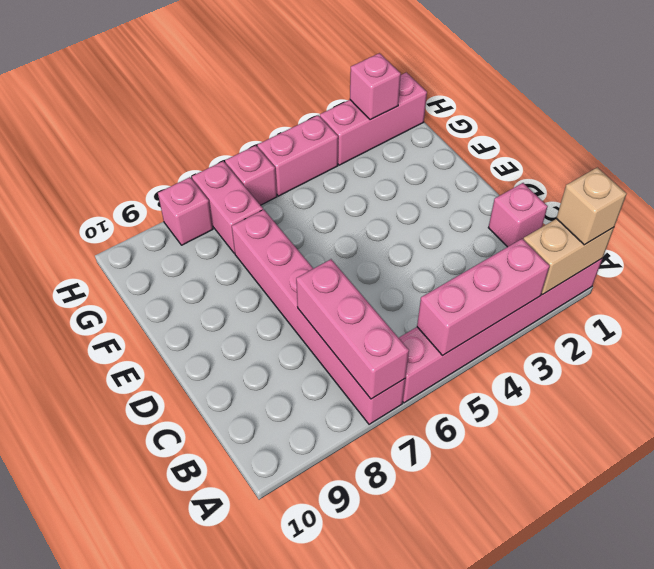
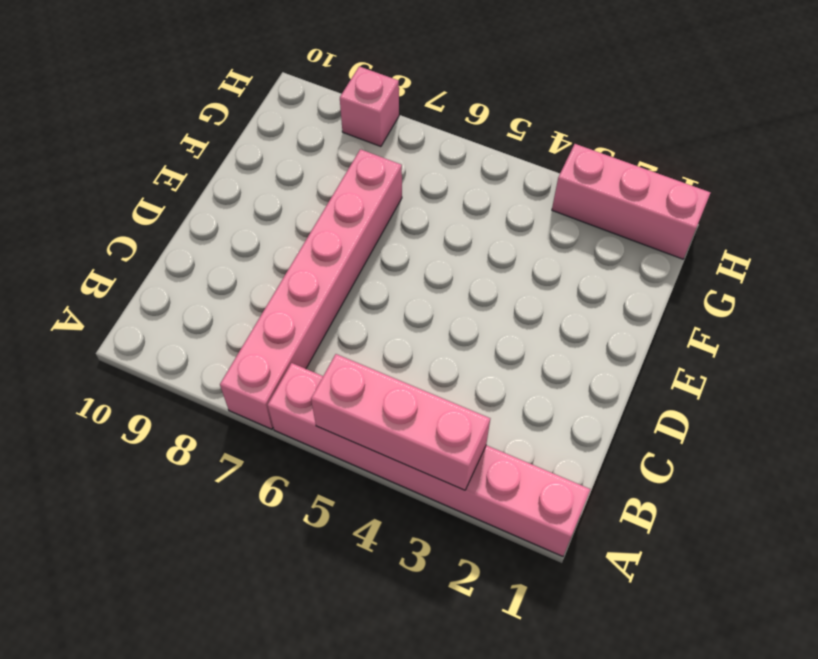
none -> pink brick C1 level 1
none -> pink brick G7:H7 level 1
none -> pink brick H4:H5 level 1

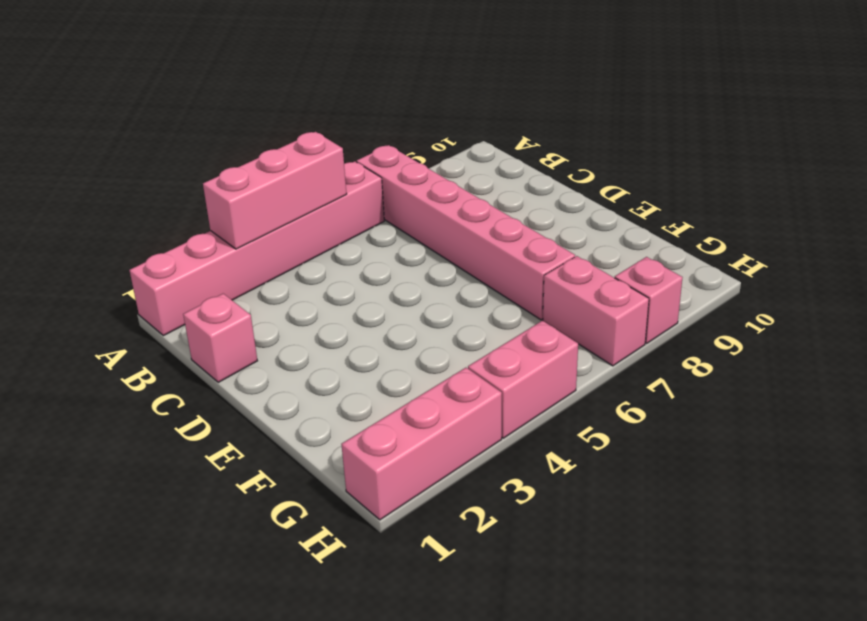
none -> pink brick H6 level 1
none -> tan brick A1:A2 level 2
none -> pink brick A7:C7 level 2

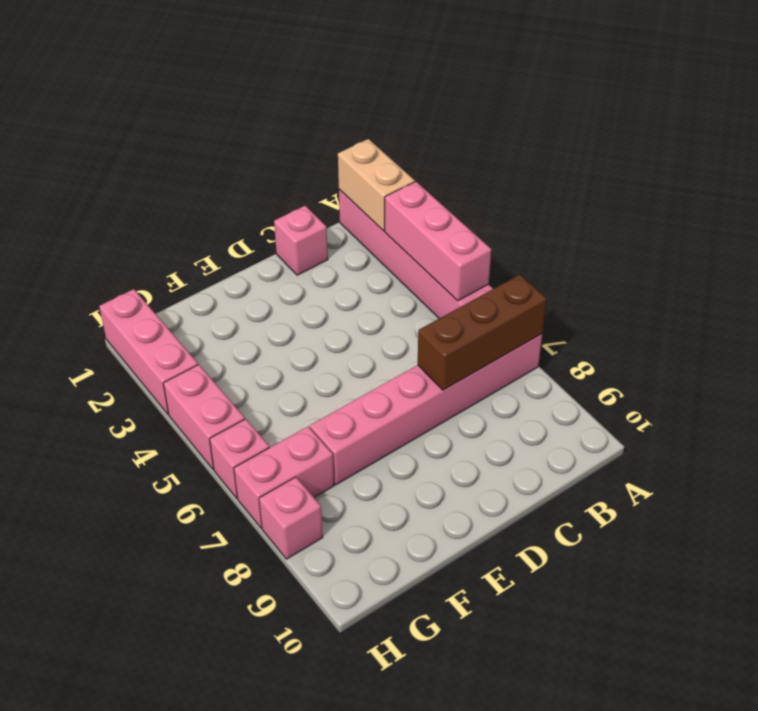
brown brick A7:C7 level 2 -> pink brick A7:C7 level 2
none -> pink brick H2 level 2
none -> tan brick A1 level 3

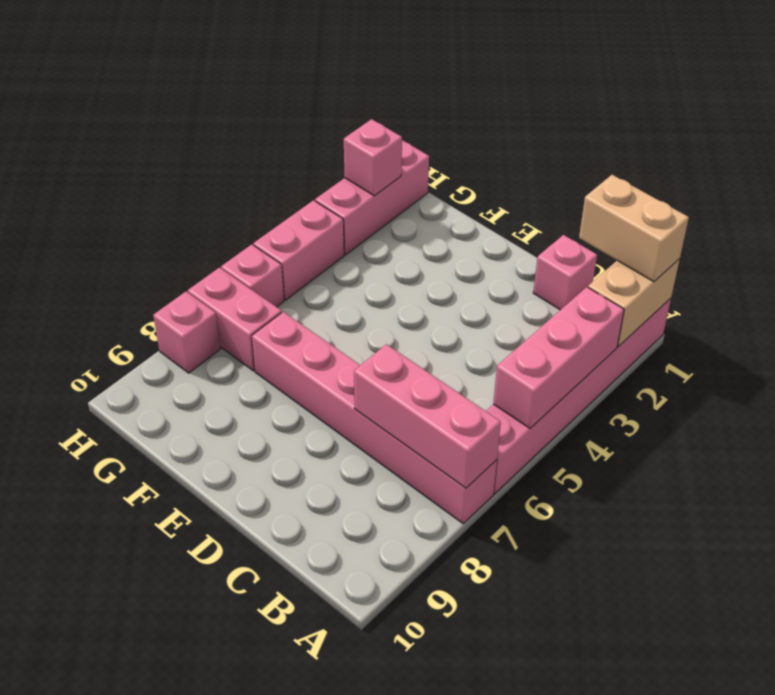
tan brick A1:B1 level 3 -> tan brick A1 level 3

